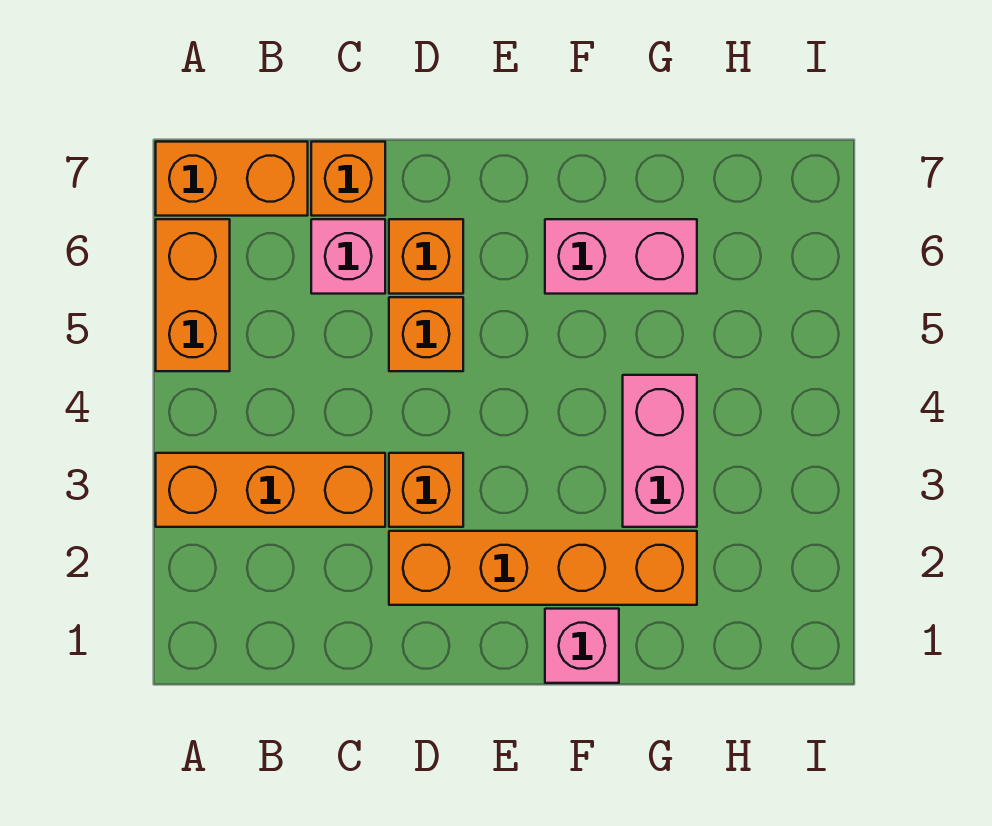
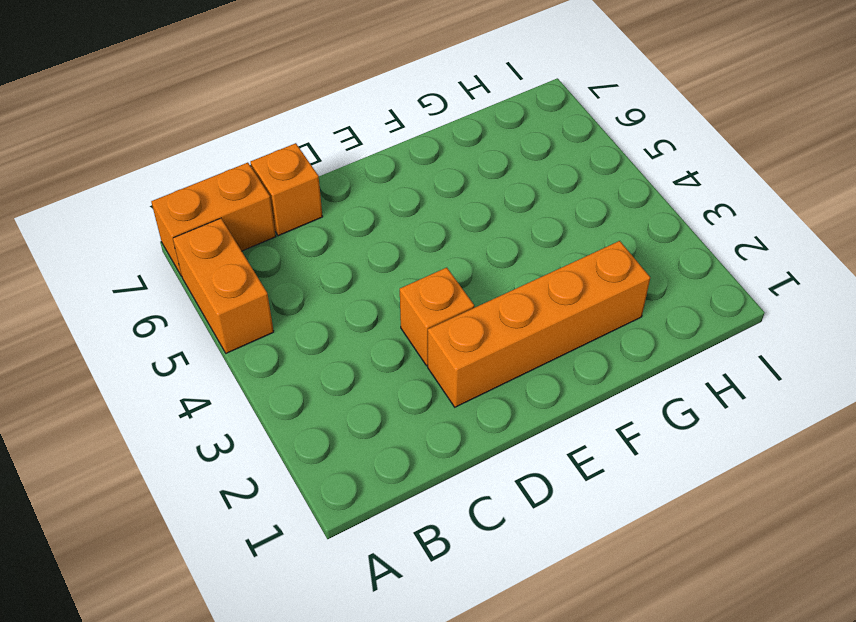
none -> orange brick A3:C3 level 1
none -> pink brick C6 level 1
none -> orange brick D5 level 1

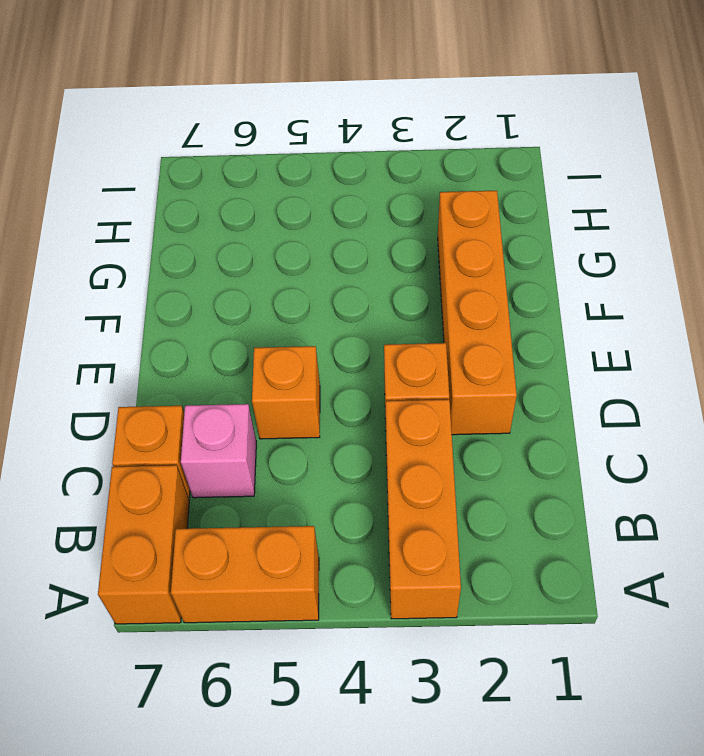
none -> orange brick D6 level 1
none -> pink brick F1 level 1
none -> pink brick F6:G6 level 1

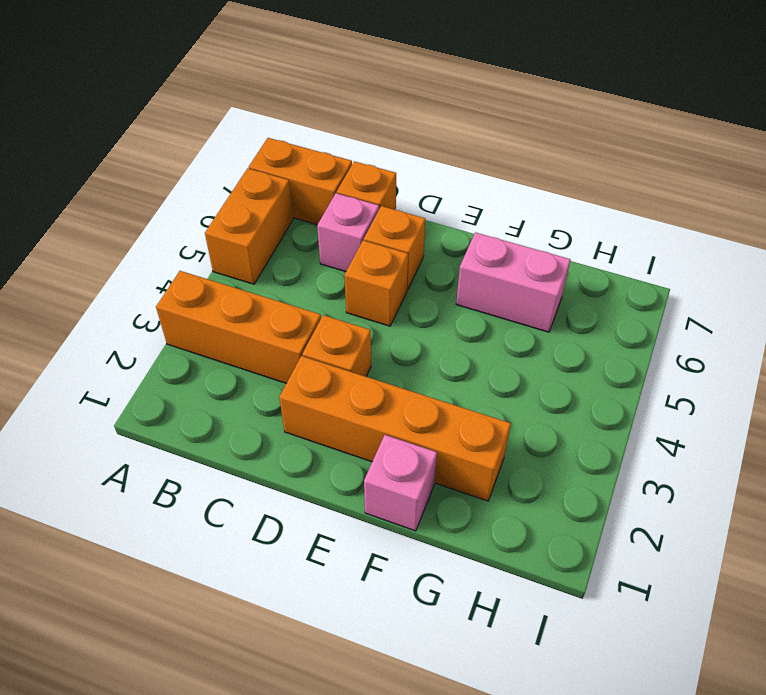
none -> pink brick G3:G4 level 1

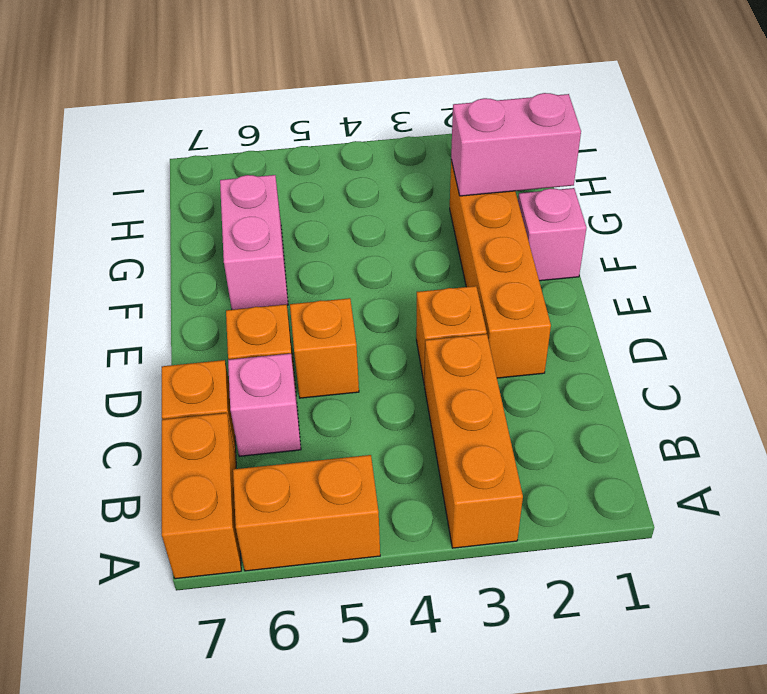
pink brick G1:G2 level 2 -> pink brick G3:G4 level 1

